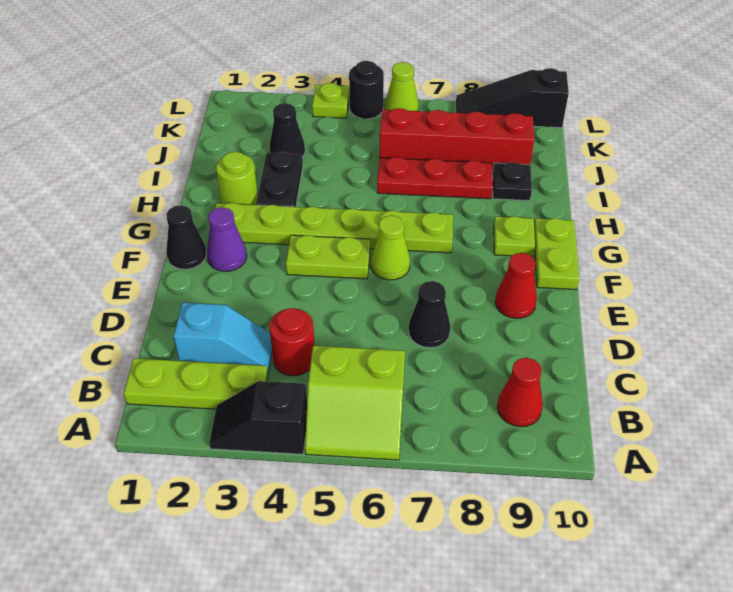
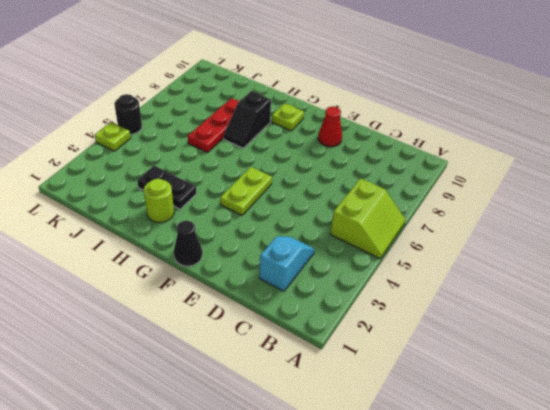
black slope H7:H8 level 1 top 8 -> black slope A3:A4 level 1 top 4
none -> lime plate B1:B3 level 1
none -> red cone B9 level 1
none -> red round brick C4 level 1

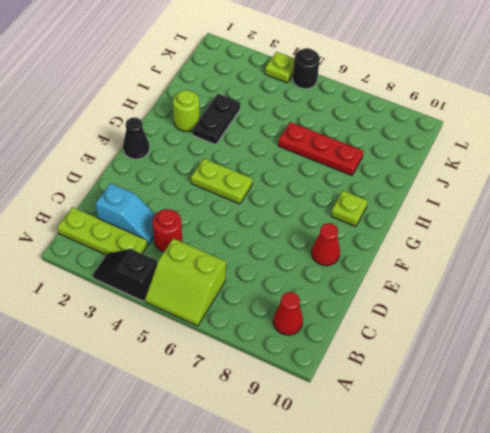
none -> black cone D7 level 1
none -> purple cone F2 level 1
none -> lime cone F6 level 1

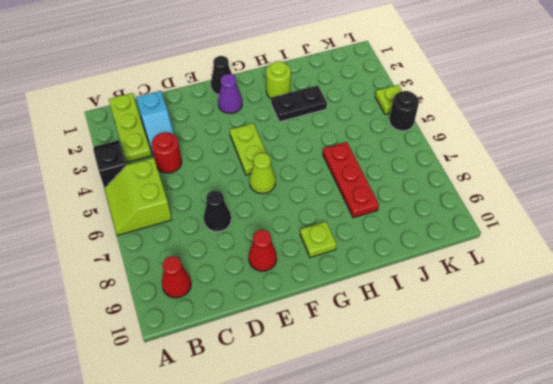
none -> lime plate F10:G10 level 1
none -> lime plate G2:G7 level 1
none -> black plate I9 level 1

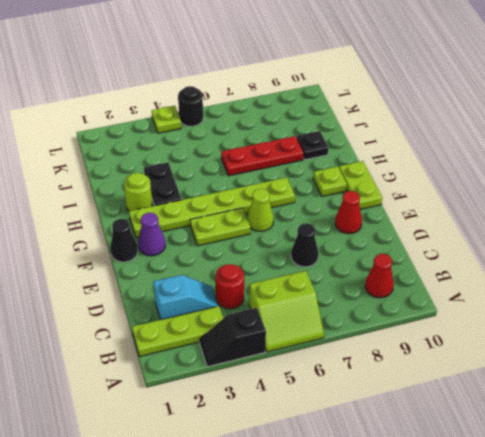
none -> black cone J3 level 1
none -> red brick J6:J9 level 1
none -> lime cone L6 level 1

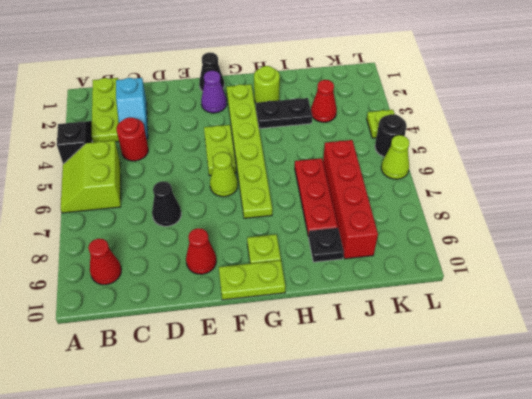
red cone J3 level 1 -> black cone J3 level 1
none -> black slope L8:L10 level 1 top 10

